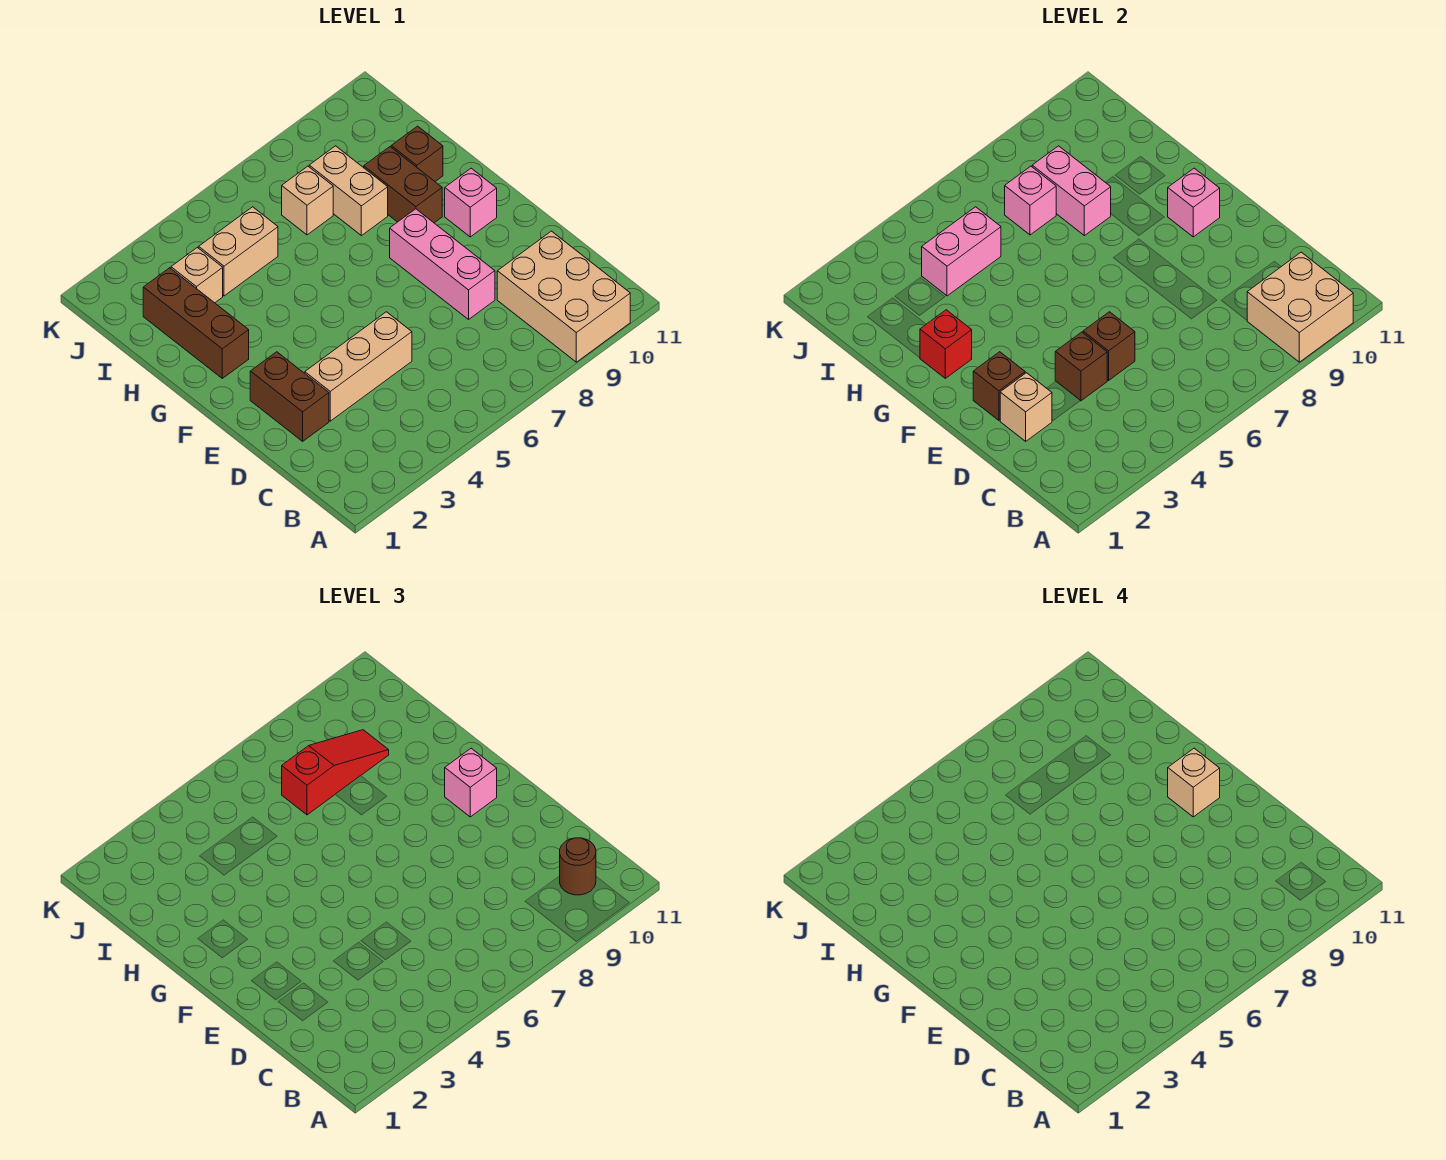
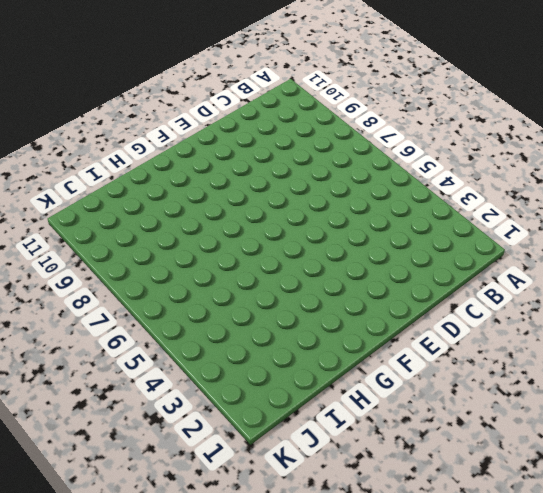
none -> tan brick A9:C10 level 1
none -> brown brick D2:E2 level 1
none -> tan brick D3:D5 level 1

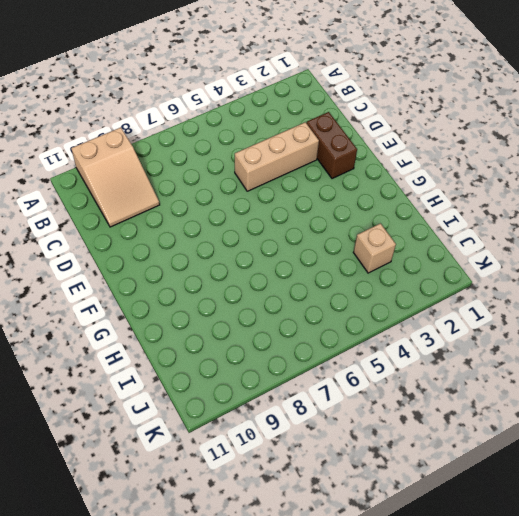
tan slope A9:C10 level 1 top A -> tan brick A9:C10 level 1
none -> pink brick D8:F8 level 1
none -> pink brick F10 level 1
none -> brown brick G2:I2 level 1

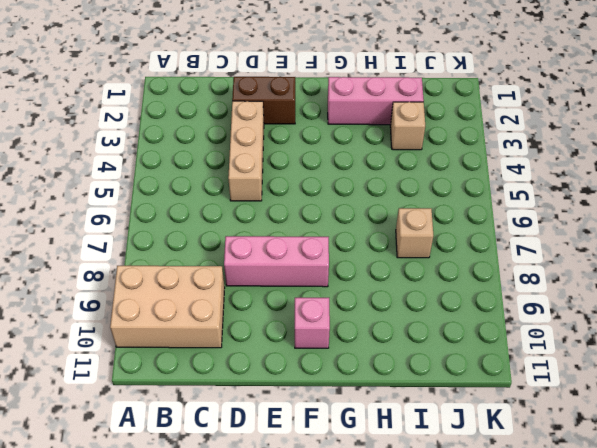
pink brick G2:I2 level 1 -> brown brick G2:I2 level 1
none -> brown brick G9:H9 level 1
none -> tan brick H8:I8 level 1
none -> brown brick H10 level 1

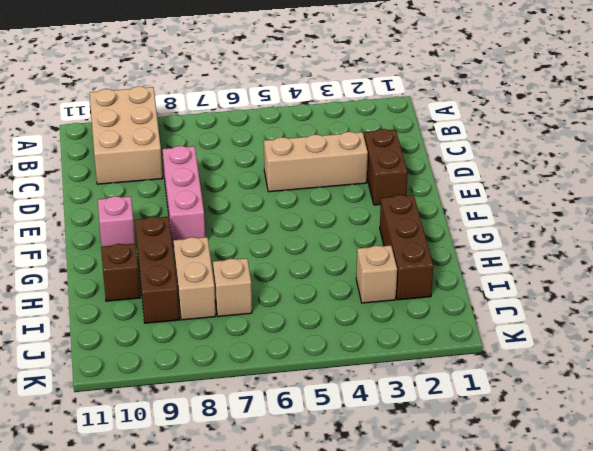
brown brick G9:I9 level 1 -> brown brick G9:H9 level 1
none -> tan brick I4:I5 level 1
none -> tan brick A9:B10 level 2
none -> tan brick D2 level 2

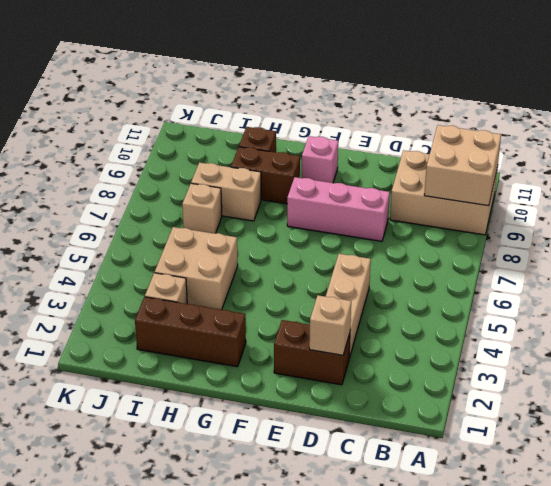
tan brick H4:I5 level 1 -> tan brick I4:I5 level 1
none -> brown brick D4 level 2
none -> brown brick D5 level 2
none -> brown brick E2 level 2

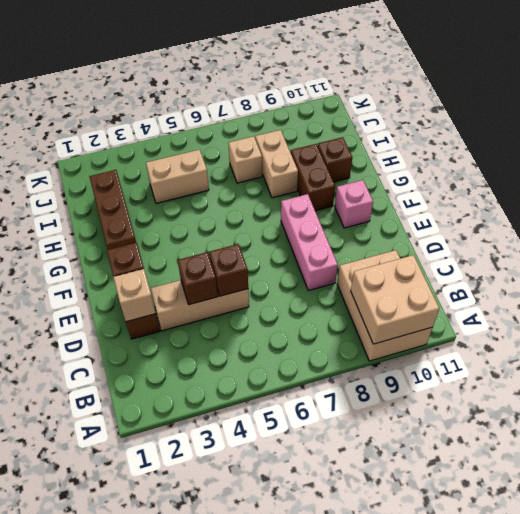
none -> tan brick I3 level 1
none -> pink brick F10 level 2
none -> red brick G2 level 2

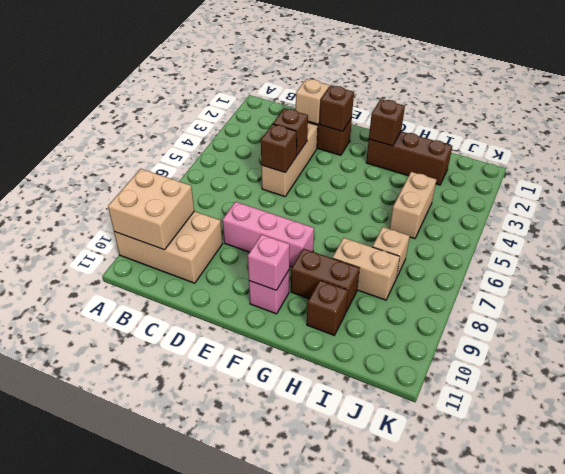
brown brick G2 level 2 -> red brick G2 level 2
none -> tan brick I3 level 1
none -> pink brick H8:I8 level 2
none -> pink brick I4:I5 level 2

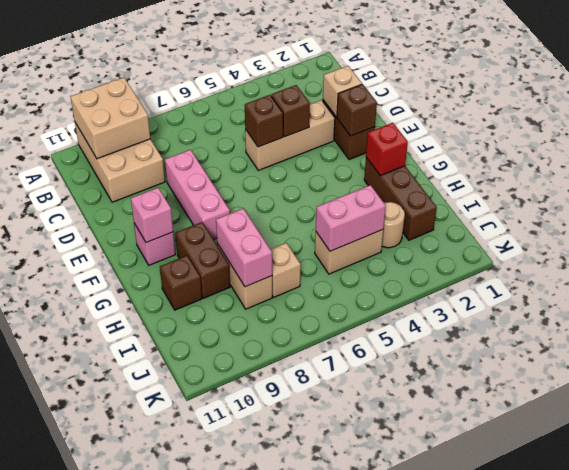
tan round brick I3 level 1 -> tan brick I3 level 1
none -> pink brick I7 level 2
none -> brown round brick B10 level 3
none -> pink brick F10 level 3

